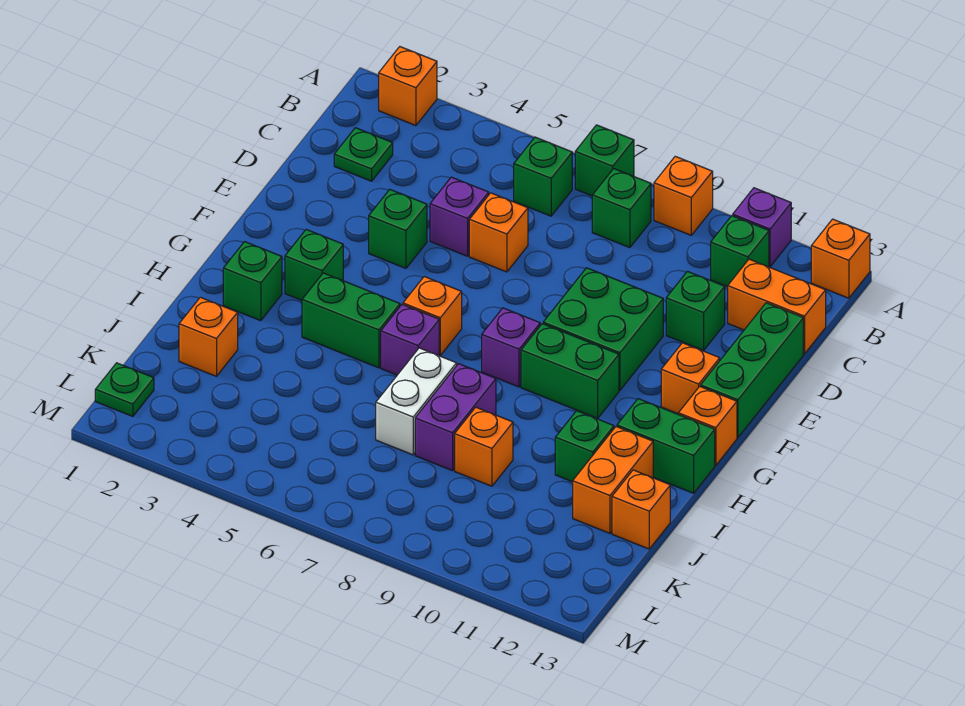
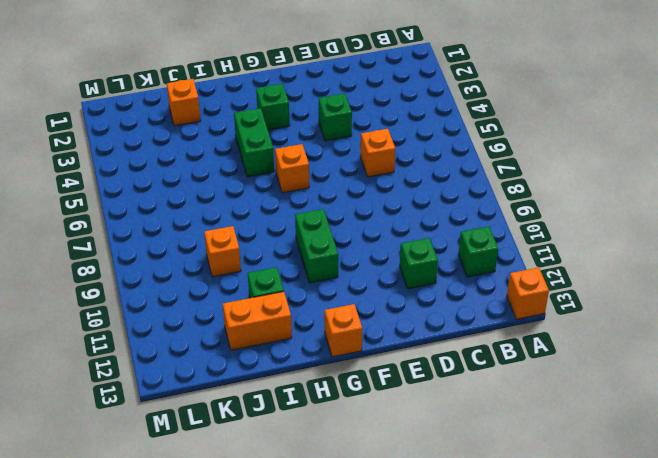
none -> orange brick A2 level 1
none -> green brick A7 level 1
none -> orange brick A9 level 1
none -> purple brick A11 level 1

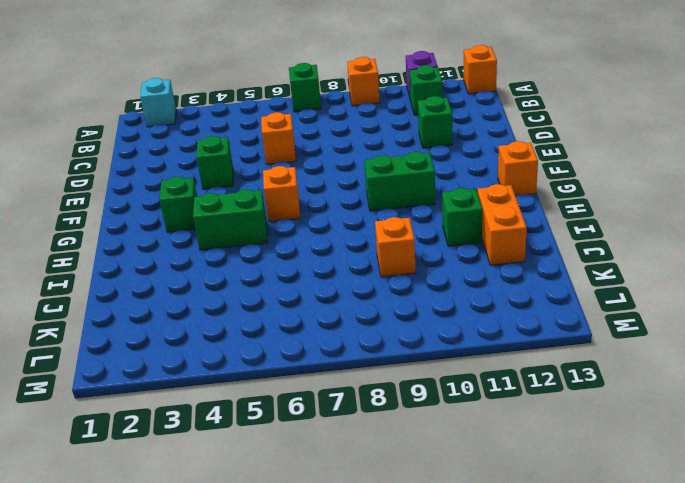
cyan brick A2 level 1 -> orange brick A2 level 1
none -> green brick B6 level 1
none -> green brick B8 level 1
none -> green plate C2 level 1
none -> orange brick C12:C13 level 1

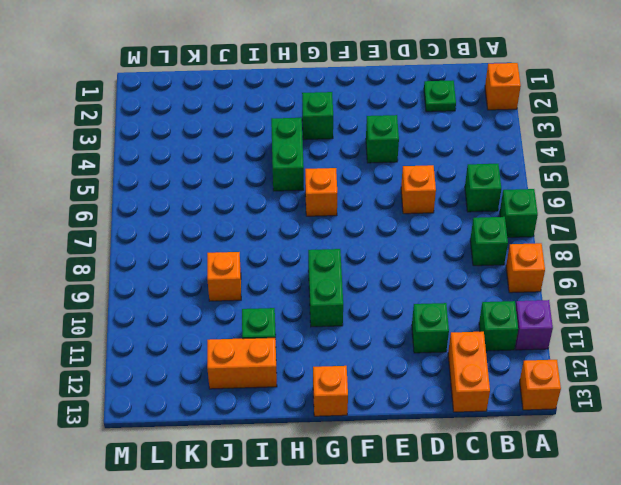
none -> purple brick D5 level 1
none -> green brick D13:F13 level 1
none -> green brick E9:F10 level 1
none -> orange brick F12 level 1

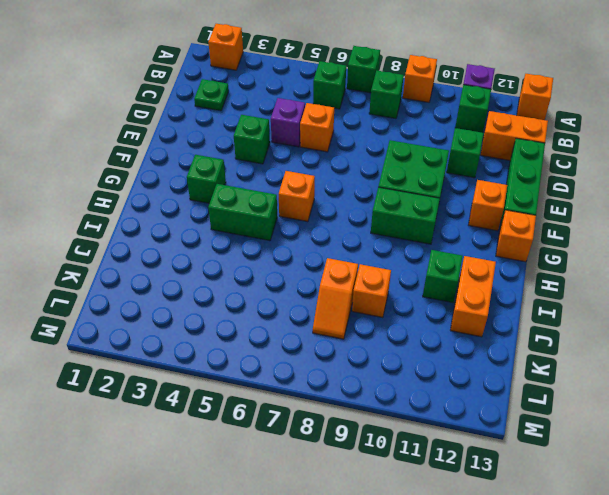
orange slope J8:K8 level 1 top J -> purple brick I8:J8 level 1
none -> purple brick G8 level 1
none -> green brick H2 level 1
none -> purple brick H6 level 1
none -> green brick H12:H13 level 1

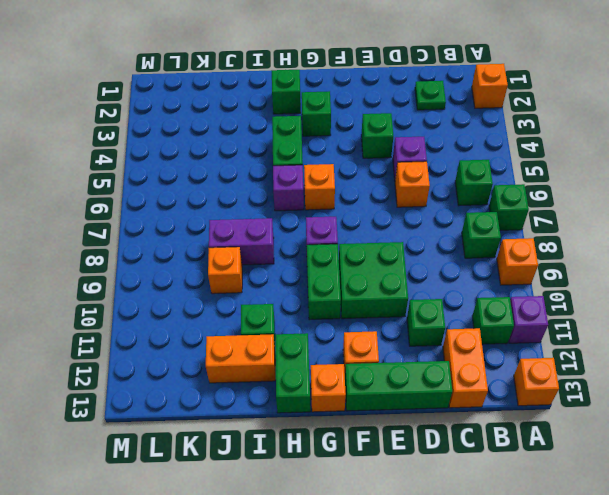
none -> white brick I7:J7 level 1
none -> orange brick J2 level 1
none -> orange brick J13 level 1
none -> green plate L1 level 1

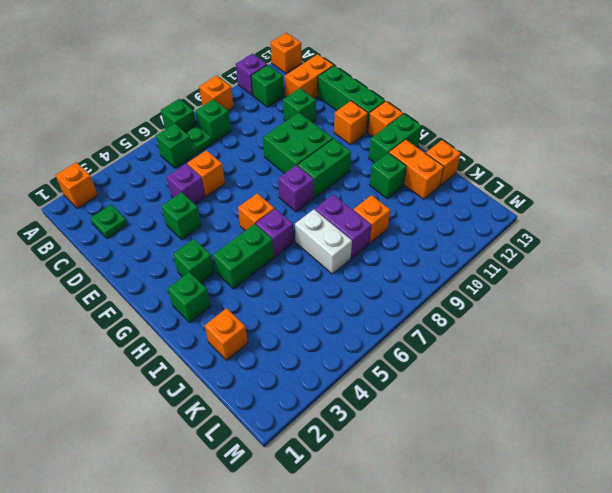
green plate B7 level 1 -> green plate L1 level 1

